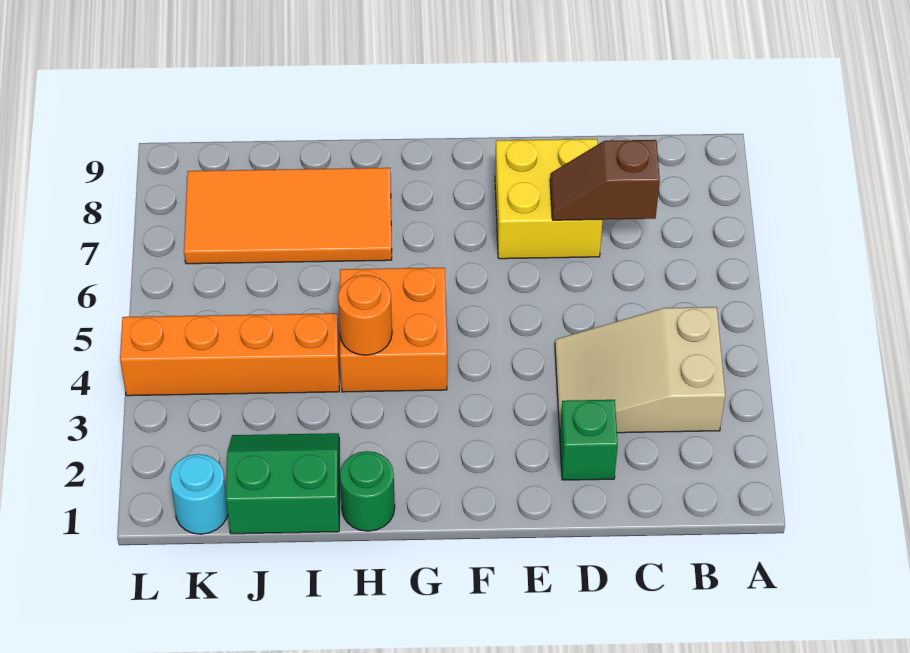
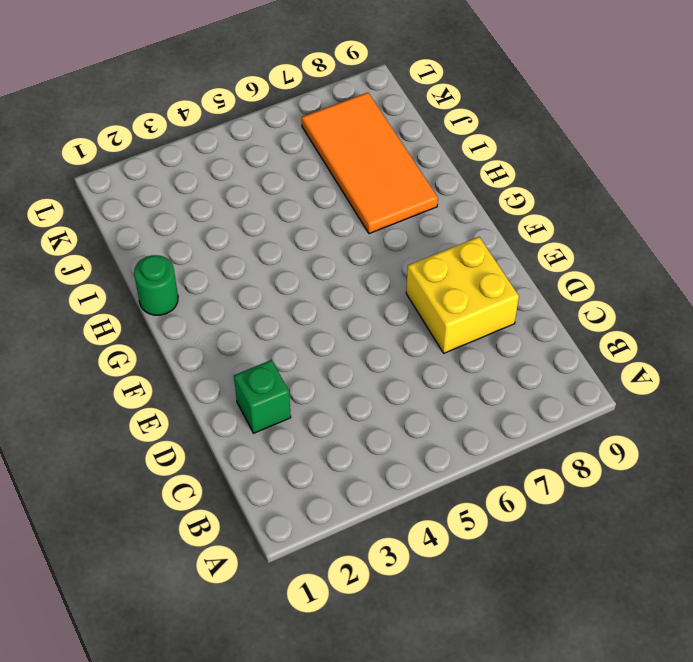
none -> tan slope B3:D4 level 1 top B
none -> orange brick G4:H5 level 1

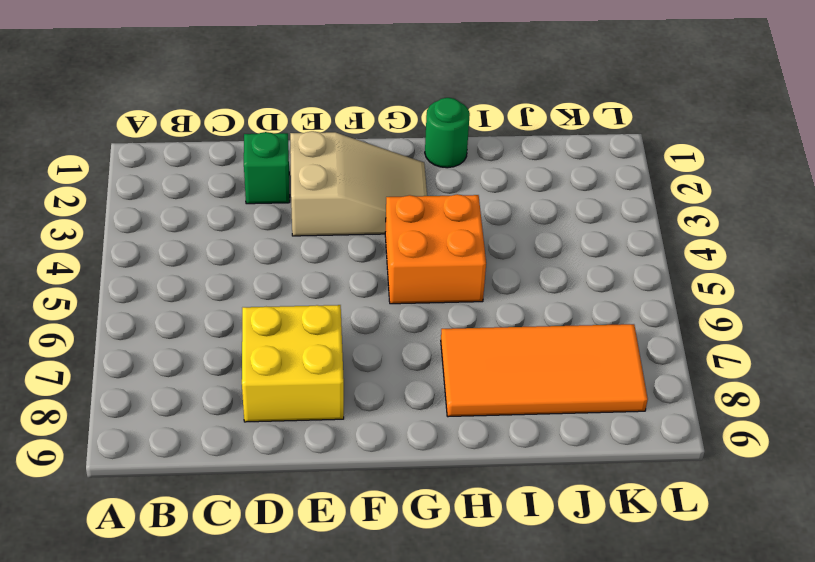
tan slope E2:G3 level 1 top E -> tan slope B3:D4 level 1 top B
none -> green slope I1:J2 level 1 top 1
none -> orange brick I4:L4 level 1

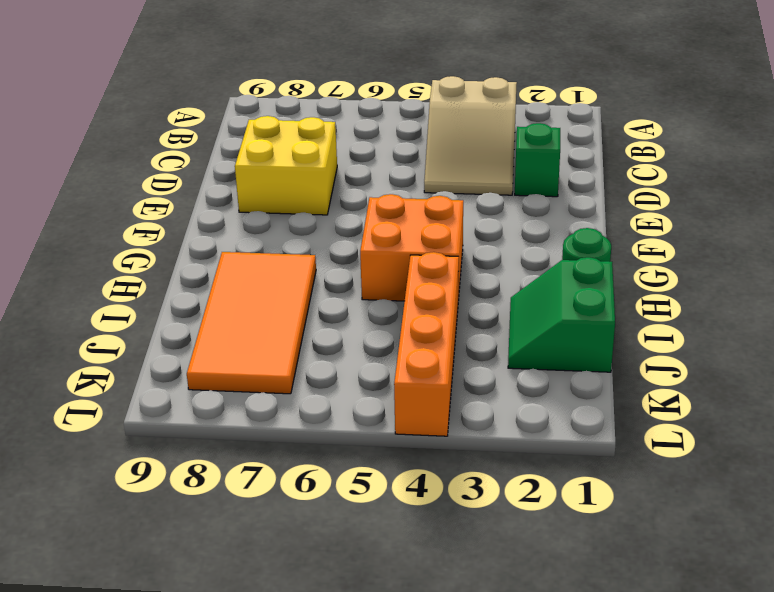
none -> cyan round brick K1 level 1
none -> brown slope C7:D7 level 2 top C

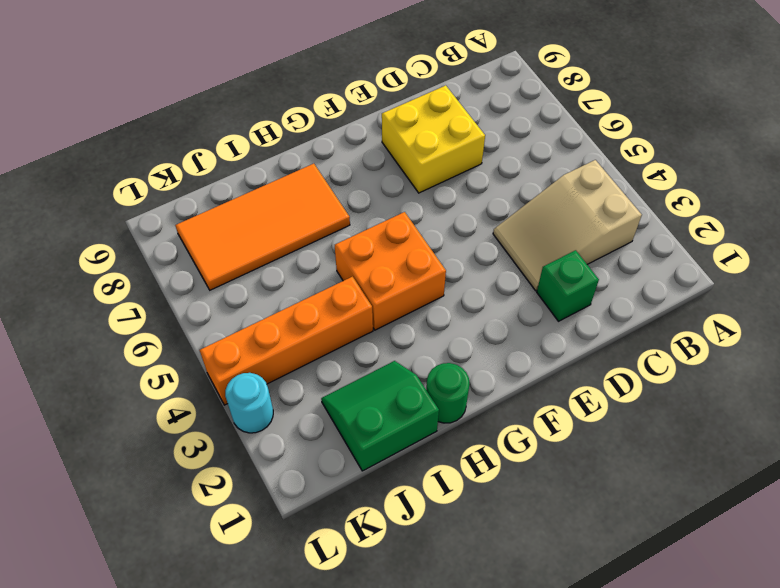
cyan round brick L3 level 1 -> cyan round brick K1 level 1
none -> brown slope C7:D7 level 2 top C
none -> orange round brick H4 level 2

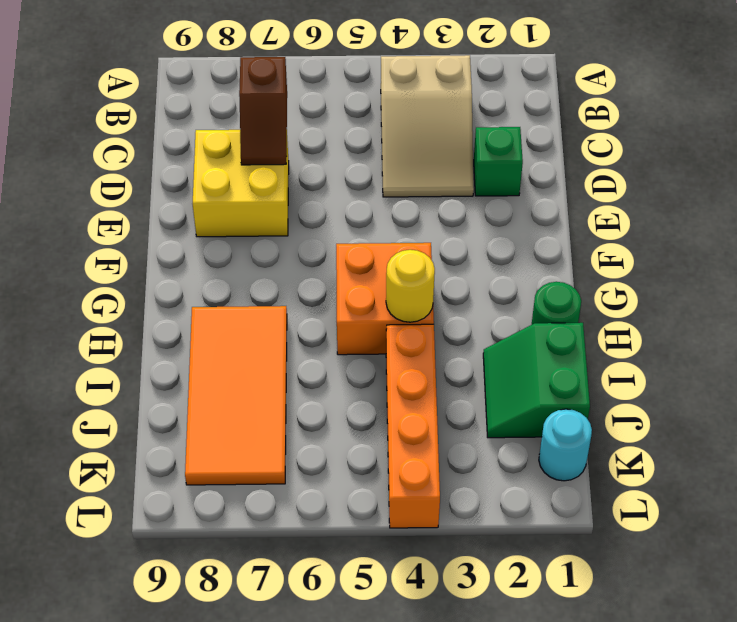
yellow round brick H4 level 2 -> orange round brick H4 level 2

